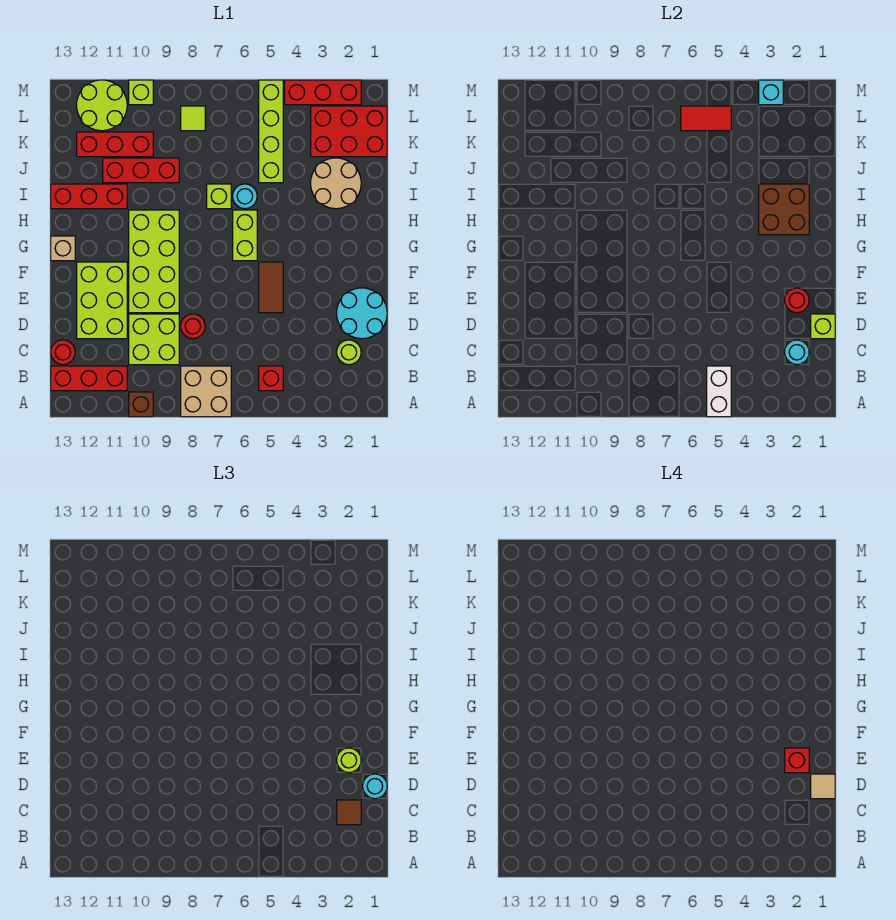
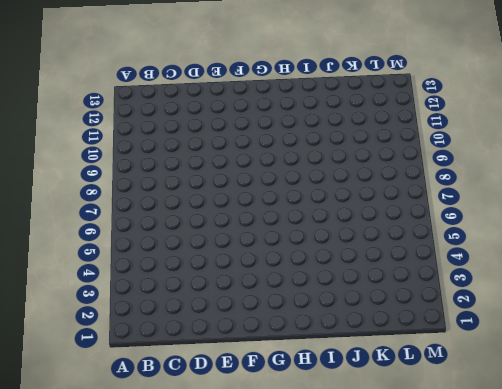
none -> tan brick A7:B8 level 1
none -> brown brick A10 level 1
none -> red brick B5 level 1
none -> red brick B11:B13 level 1

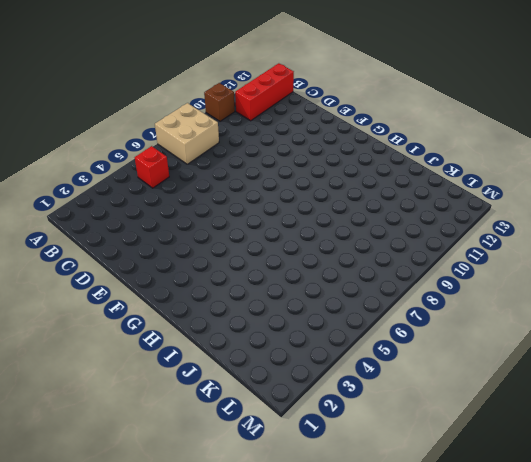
none -> lime round brick C2 level 1
none -> lime brick C9:D10 level 1
none -> red round brick C13 level 1
none -> cyan round brick D1:E2 level 1

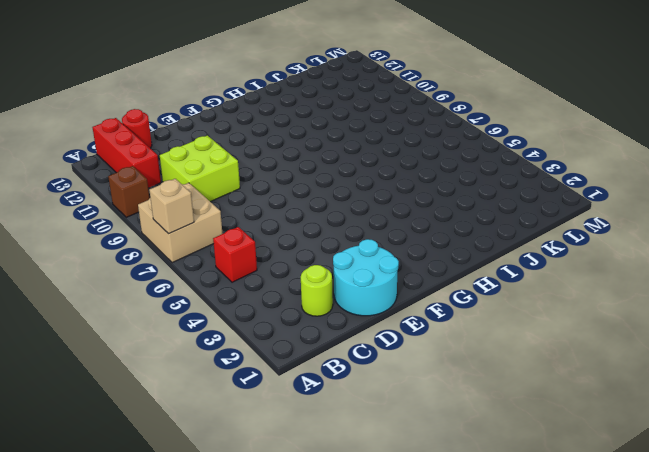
tan brick A7 level 2 -> tan brick G13 level 1
none -> red round brick D8 level 1
none -> lime brick D11:F12 level 1
none -> brown tile E5:F5 level 1
none -> lime brick E9:H10 level 1

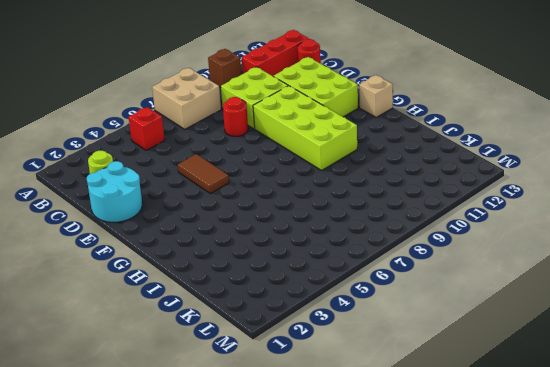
none -> lime brick G6:H6 level 1
none -> tan round brick I2:J3 level 1
none -> cyan round brick I6 level 1
none -> lime brick I7 level 1

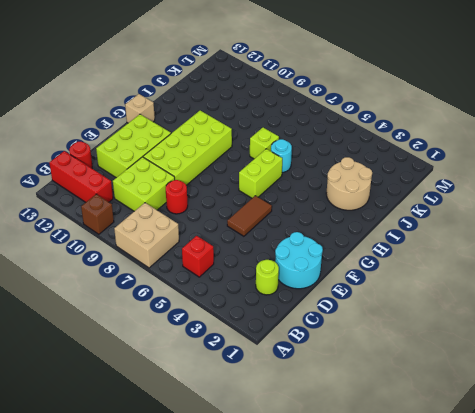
none -> red brick I11:I13 level 1
none -> lime brick J5:M5 level 1
none -> red brick J9:J11 level 1
none -> red brick K1:L3 level 1

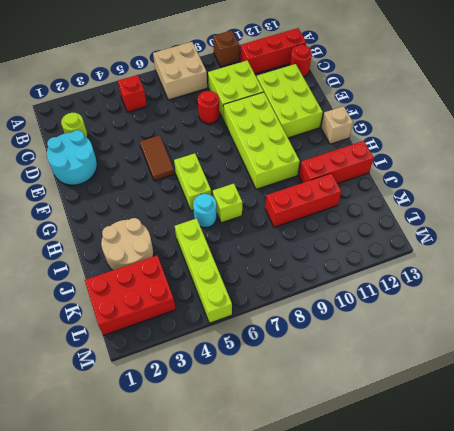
none -> red brick K10:K12 level 1
none -> lime tile L8 level 1
none -> lime round brick L11:M12 level 1
none -> red brick M2:M4 level 1

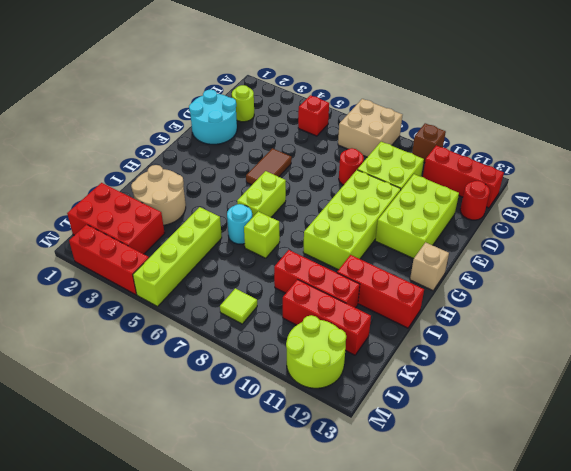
none -> lime brick M10 level 1
none -> white brick A5:B5 level 2
none -> cyan round brick C2 level 2
none -> lime brick D1 level 2

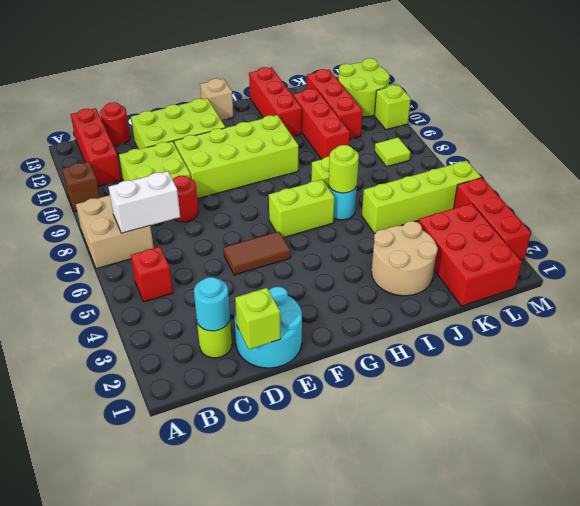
white brick B7:C7 level 2 -> white brick A5:B5 level 2
lime round brick I6 level 2 -> lime round brick E2 level 3
none -> red round brick E2 level 2
none -> brown brick H2:I3 level 2
none -> red tile L5:L6 level 2
none -> cyan brick M3 level 2

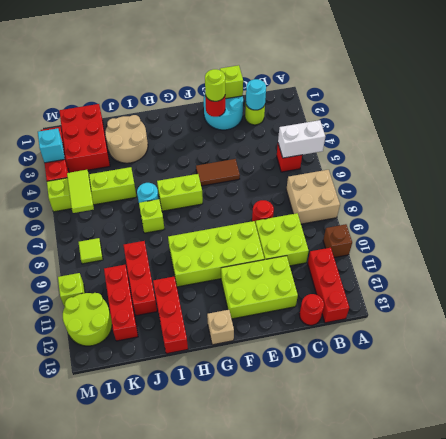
lime tile L5:L6 level 2 -> red tile L5:L6 level 2
none -> brown brick H2:I3 level 2
none -> brown tile C2 level 3
none -> cyan round brick D1 level 3
none -> tan tile D1 level 4

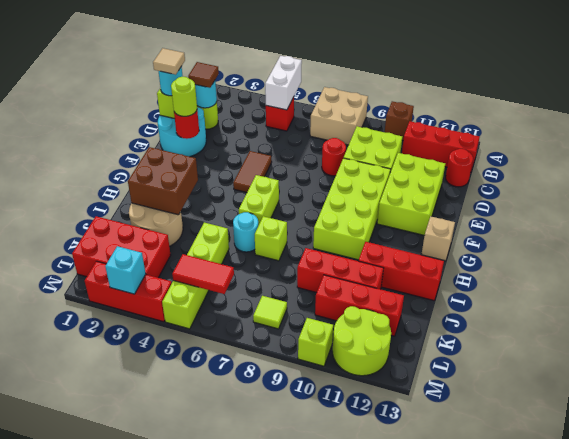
none -> red brick E2 level 4

